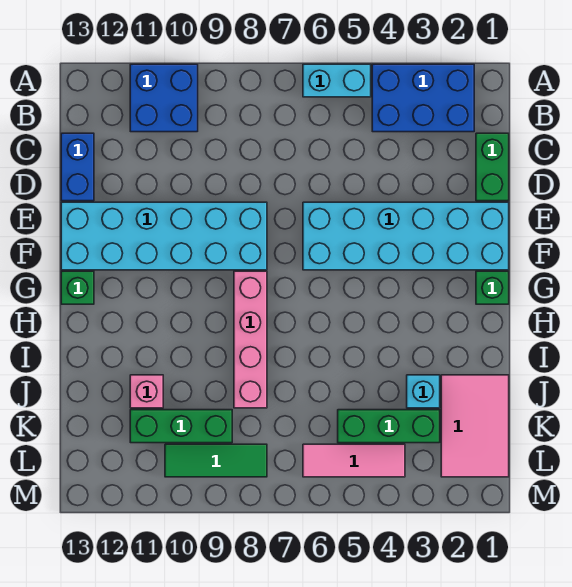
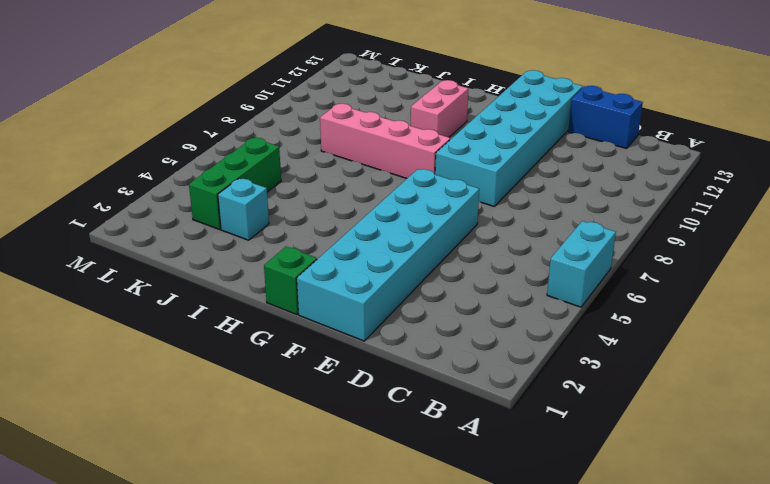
pink brick H10:H11 level 1 -> none
none -> blue brick A2:B4 level 1
none -> blue brick A10:B11 level 1
none -> green brick C1:D1 level 1

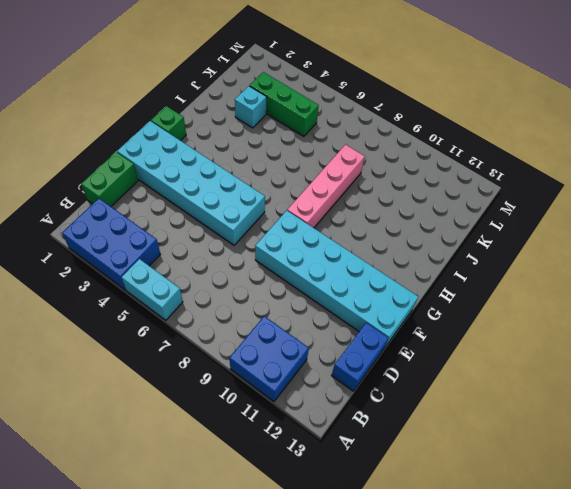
none -> green brick G13 level 1
none -> pink tile J1:L2 level 1
none -> pink brick J11 level 1

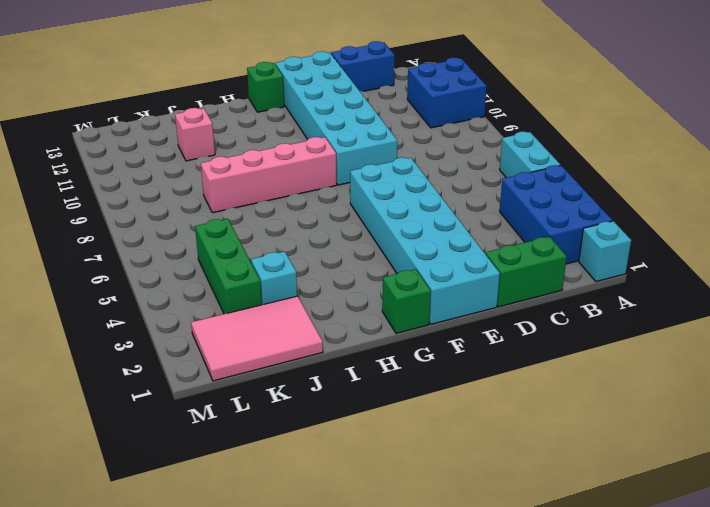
cyan brick A1 level 1 -> none
none -> green brick K9:K11 level 1
none -> pink tile L4:L6 level 1
none -> green tile L8:L10 level 1

